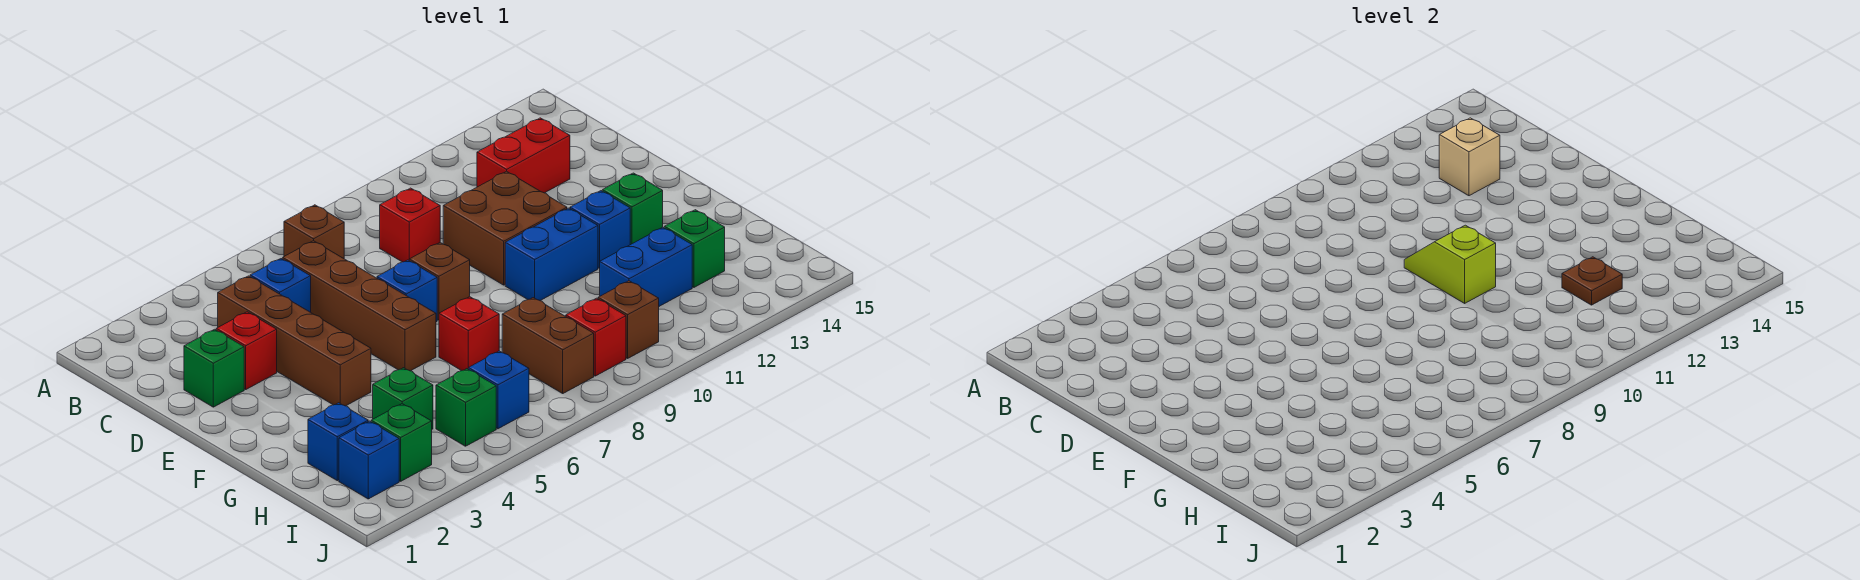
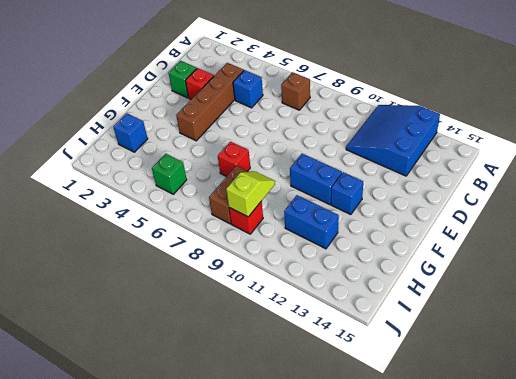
blue slope A11:C13 level 1 top 13 -> red brick C12:C13 level 1
lime slope H9:I9 level 2 top I -> lime slope E10:F10 level 2 top F
none -> brown brick C6:F6 level 1
none -> red brick C9 level 1
none -> brown brick D10:E11 level 1

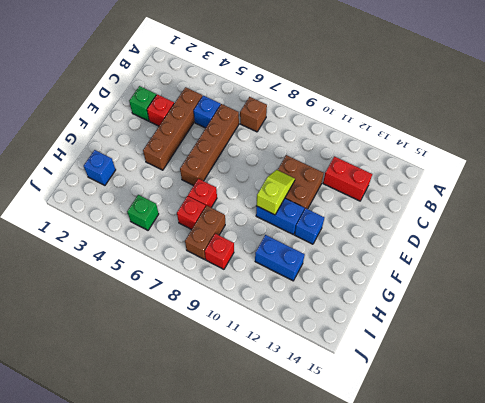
red brick H7 level 1 -> red brick C9 level 1
none -> blue brick E7 level 1
none -> brown brick E8 level 1
none -> green brick F13 level 1

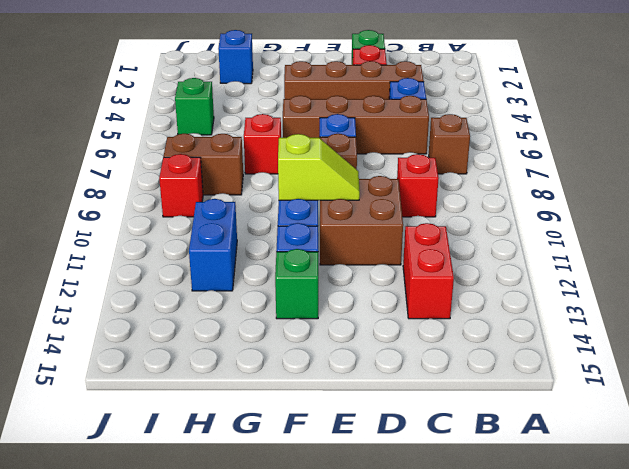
none -> green brick H4 level 1
none -> green brick H13 level 1
none -> blue brick I2 level 1

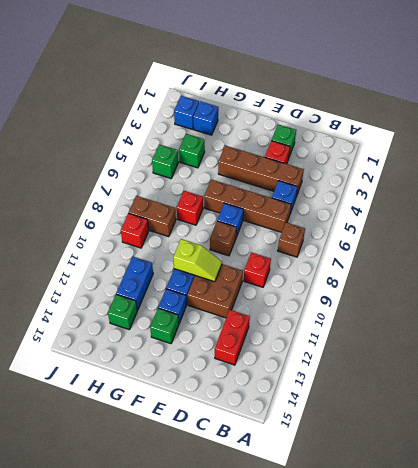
none -> green brick I3 level 1
none -> blue brick I6 level 1
none -> brown brick I10 level 1

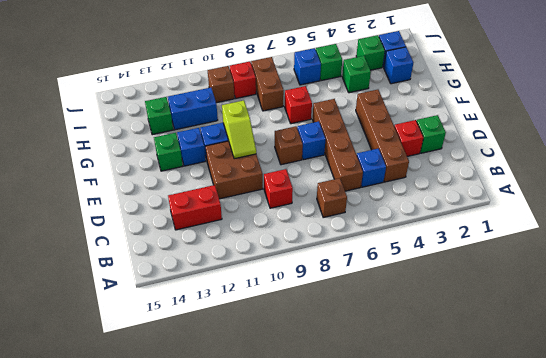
none -> tan brick C13 level 2
none -> brown plate H12 level 2

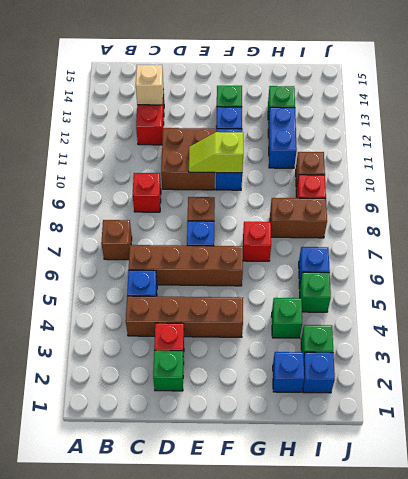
none -> brown plate H12 level 2

